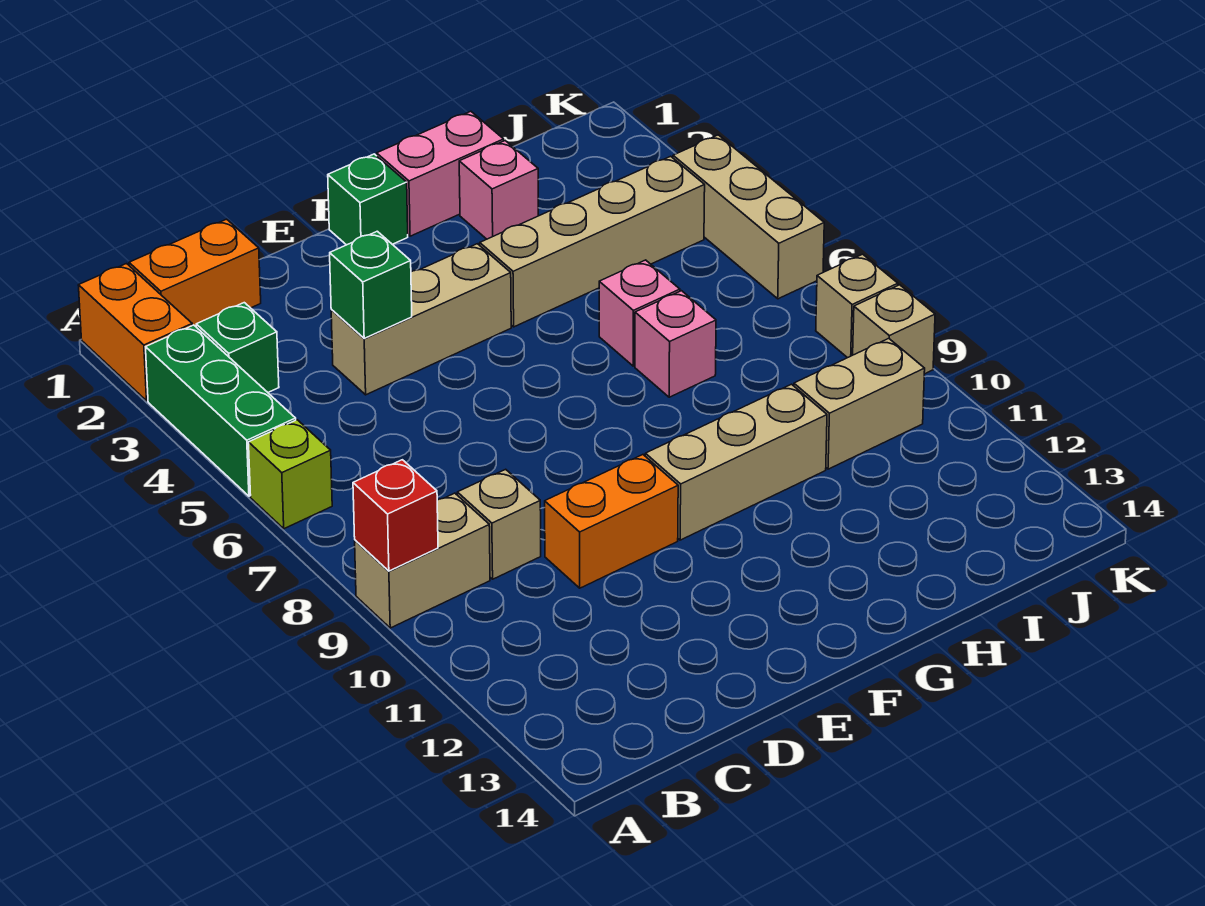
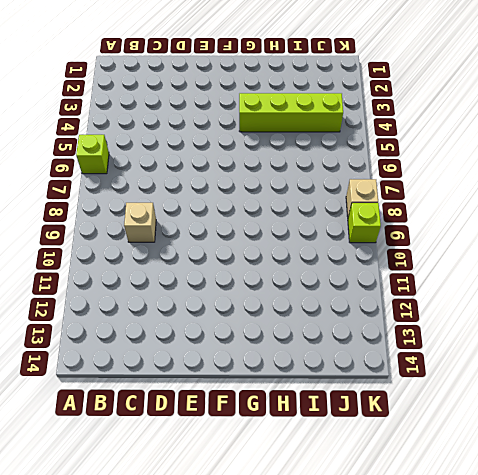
lime brick G4:J4 level 1 -> tan brick G4:J4 level 1
lime brick K9 level 1 -> tan brick K9 level 1
none -> orange brick A1:A2 level 1
none -> green brick A3:A5 level 1
none -> tan brick A9:B9 level 1

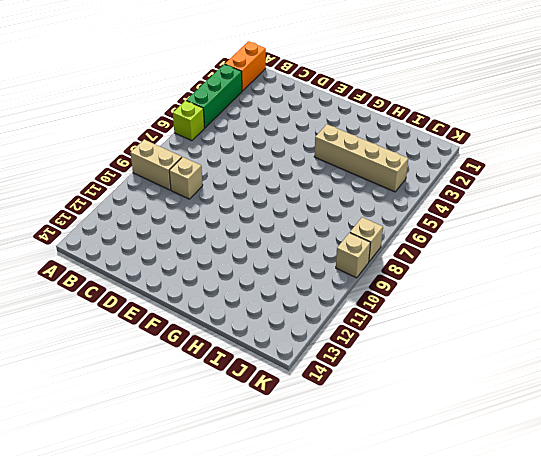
none -> orange brick B1:C1 level 1
none -> green brick B3 level 1
none -> tan brick D4:F4 level 1

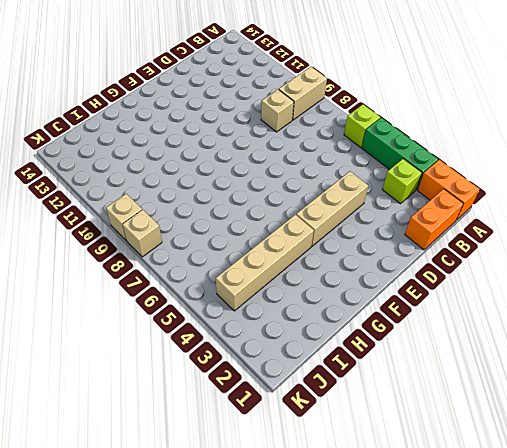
lime brick B3 level 1 -> green brick B3 level 1
none -> orange brick D10:E10 level 1
none -> green brick F1 level 1
none -> tan brick F10:H10 level 1

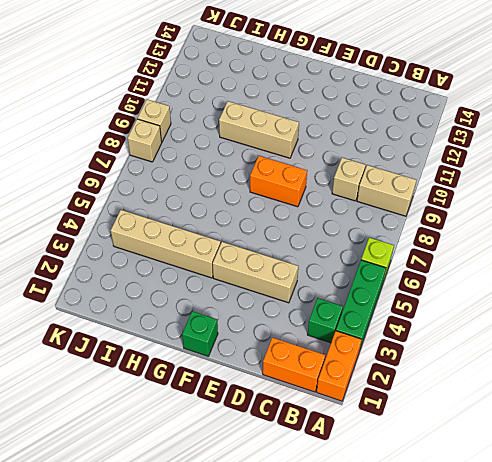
orange brick E8:F8 level 1 -> orange brick D10:E10 level 1
none -> pink brick G1:H1 level 1
none -> pink brick H2 level 1
none -> pink brick H6 level 1

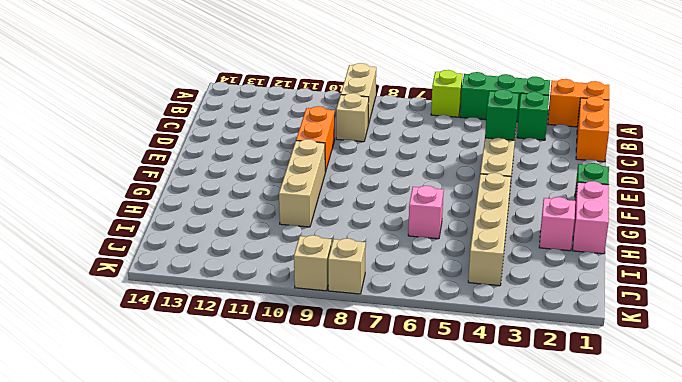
none -> pink brick H7 level 1
none -> tan brick I10:J10 level 1
none -> tan brick K4:K6 level 1

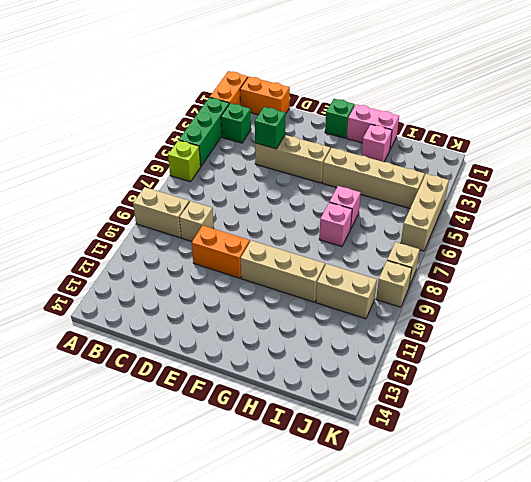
none -> red brick A9 level 2

